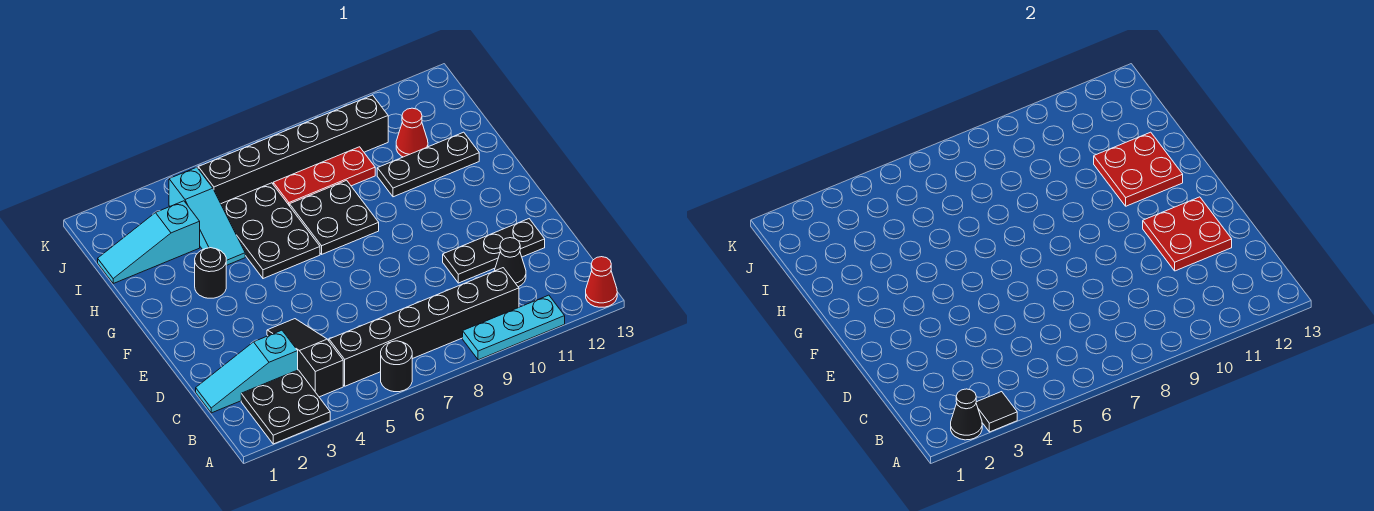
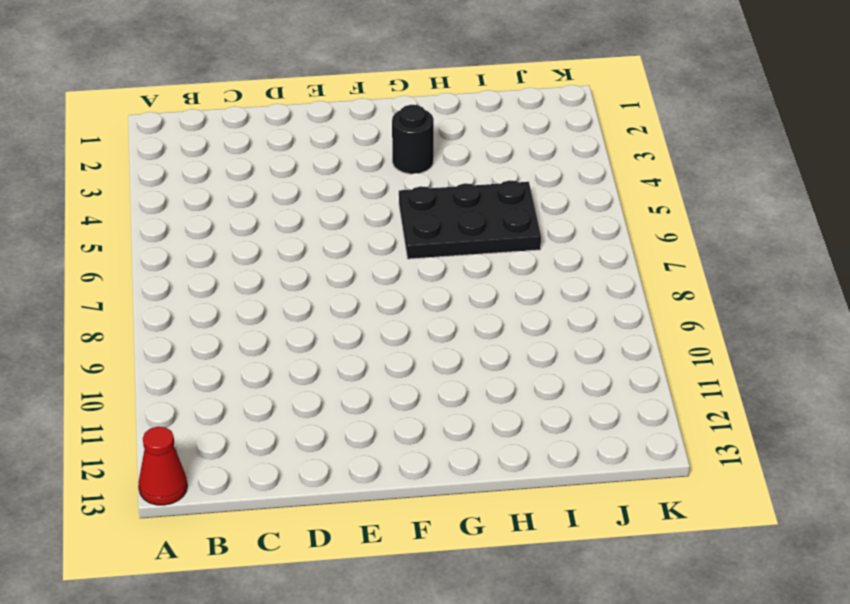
none -> black plate A2:B3 level 1
none -> black round brick A6 level 1
none -> cyan plate A9:A11 level 1

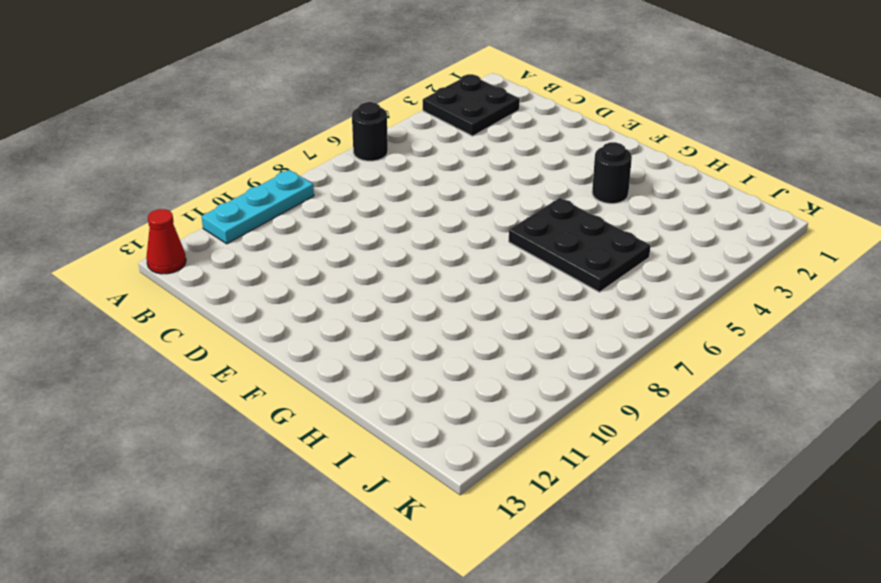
none -> black slope B4:D4 level 1 top B
none -> black brick B5:B10 level 1
none -> cyan slope C1:C3 level 1 top 3

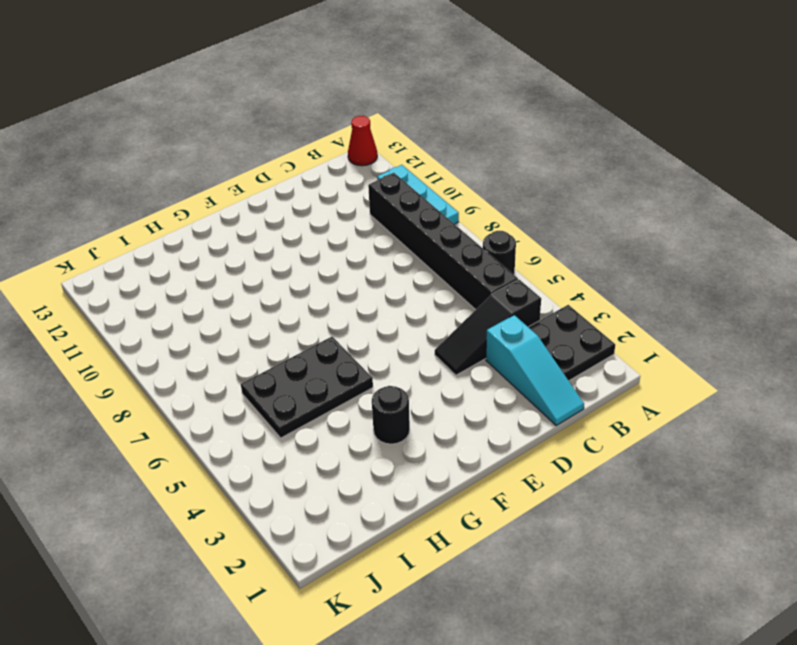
none -> black cone C11 level 1
none -> black plate D10:D12 level 1
none -> black plate G7:H8 level 1

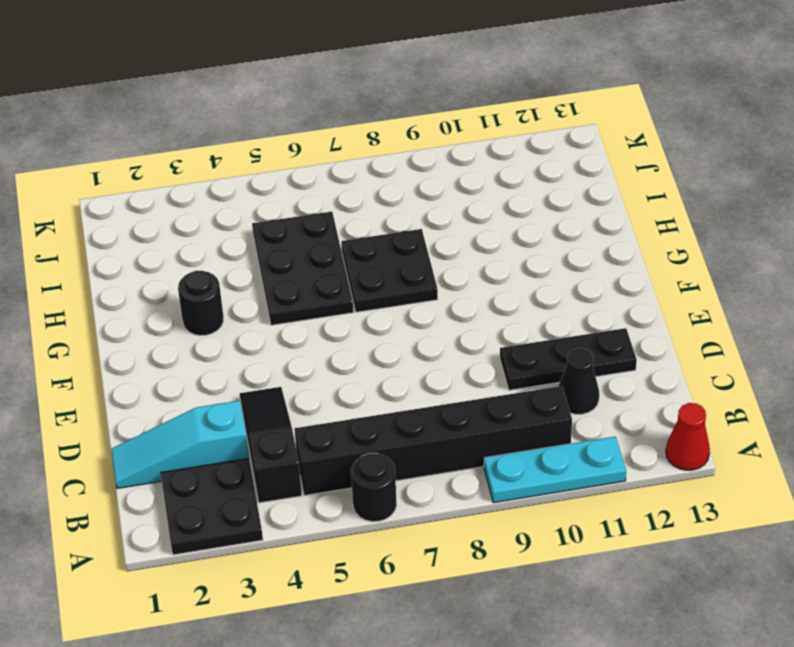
none -> cyan slope H4:J4 level 1 top J
none -> black plate H10:H12 level 1
none -> cyan slope I1:I3 level 1 top 3

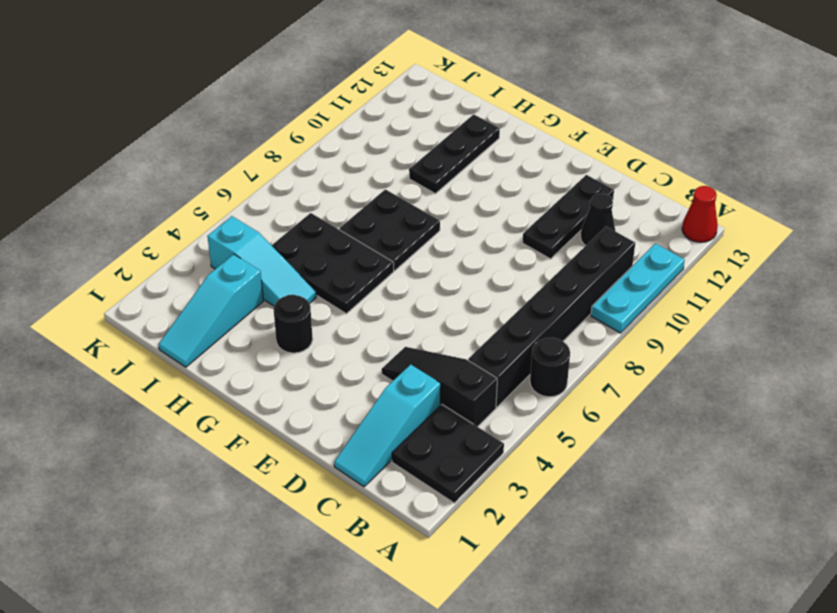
none -> red plate I7:I9 level 1
none -> red cone I11 level 1
none -> black brick J5:J10 level 1

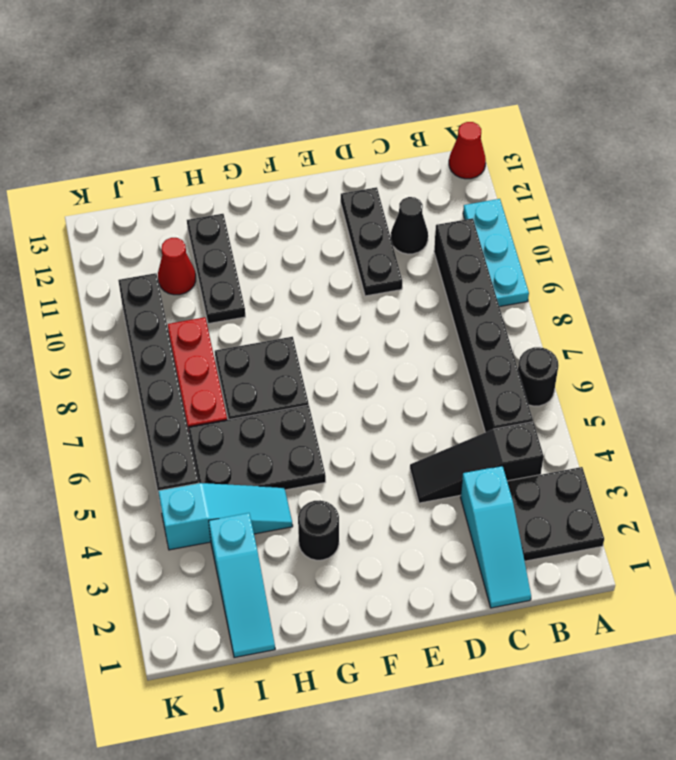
none -> black cone A2 level 2
none -> black tile A3 level 2
none -> red plate D11:E12 level 2

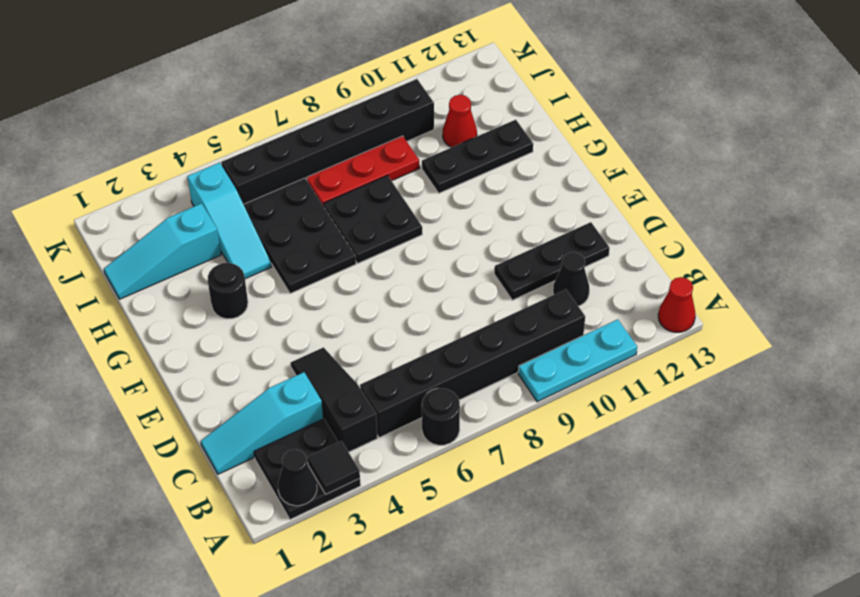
none -> red plate D11:E12 level 2
none -> red plate G11:H12 level 2

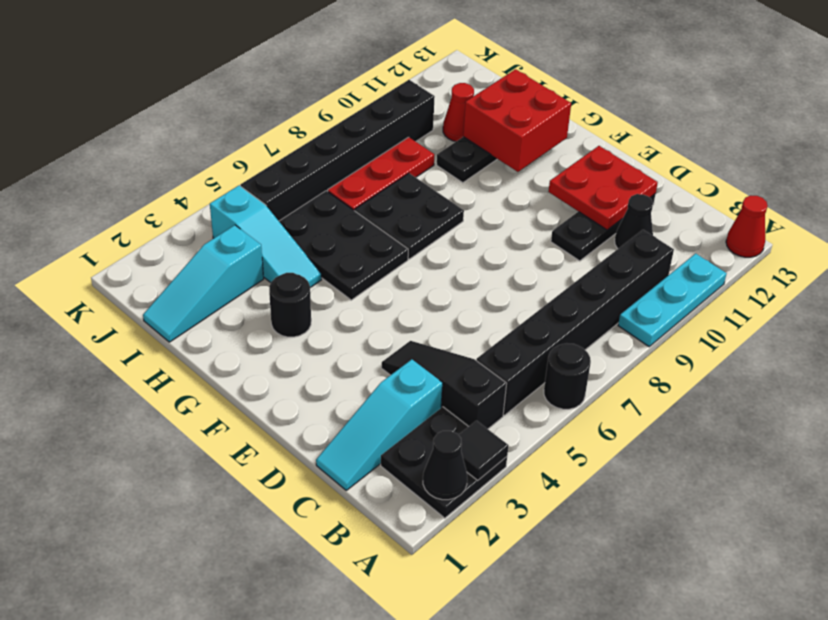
red brick G11:H12 level 2 -> red plate G11:H12 level 2

